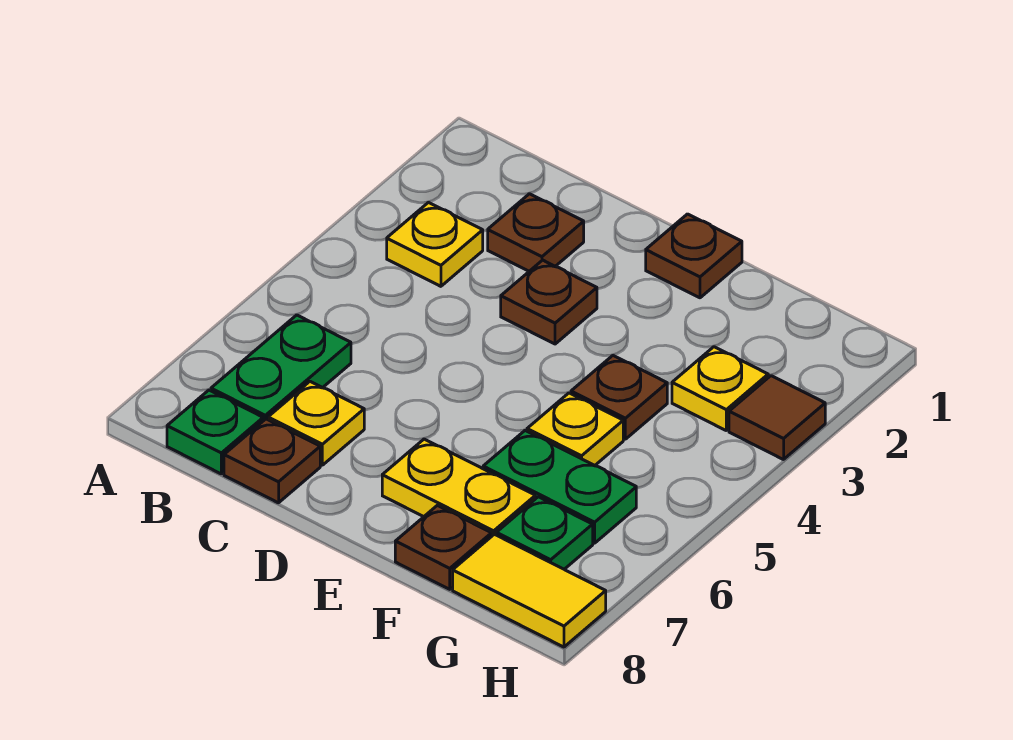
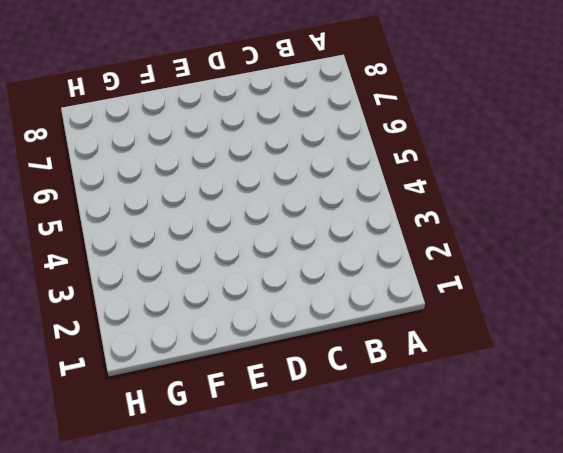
none -> yellow plate B3 level 1
none -> green plate B6:B7 level 1
none -> green plate B8 level 1

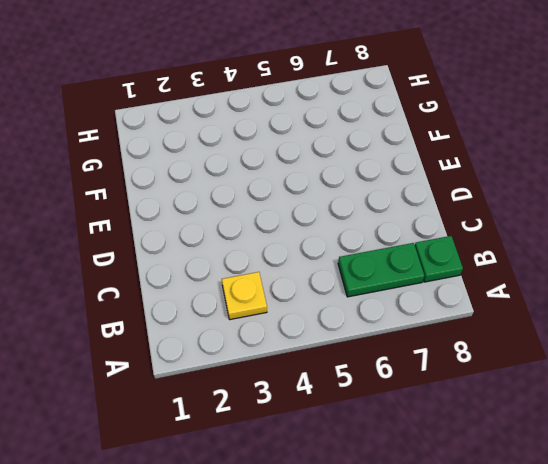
none -> brown plate C2 level 1
none -> yellow plate C7 level 1
none -> brown plate C8 level 1

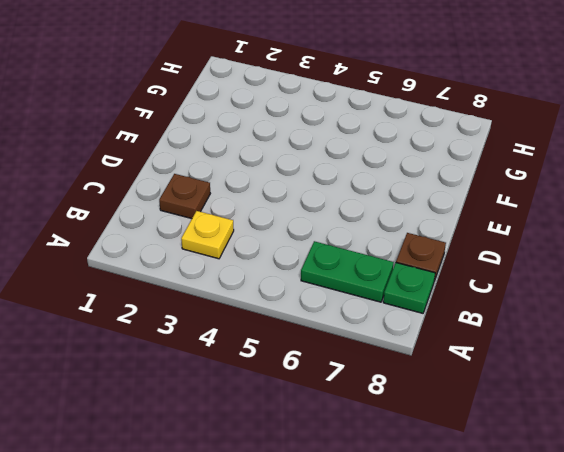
none -> yellow plate C7 level 1
none -> brown plate D3 level 1
none -> brown plate E1 level 1

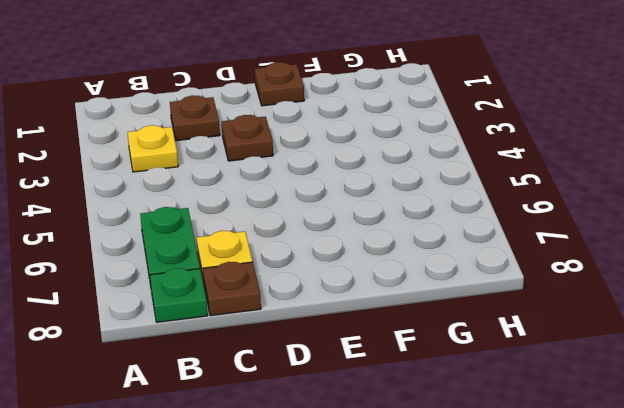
none -> yellow plate E7:F7 level 1
none -> brown plate F4 level 1
none -> yellow plate F5 level 1

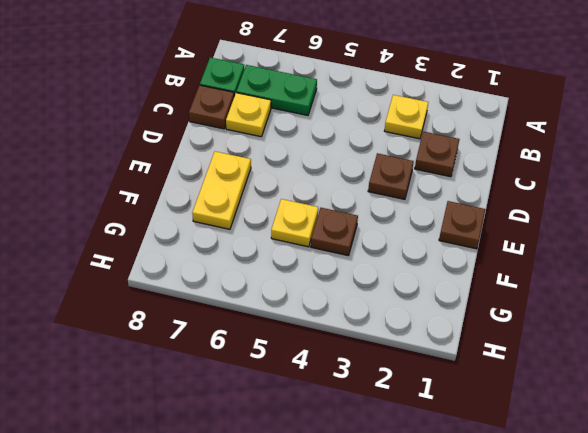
none -> green plate F6:G6 level 1
none -> brown plate F8 level 1
none -> yellow plate G3 level 1

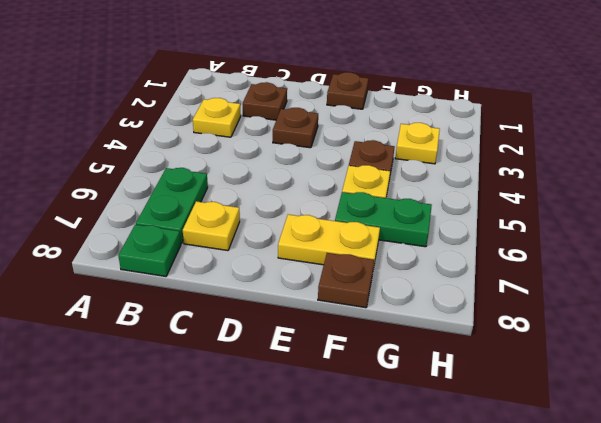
none -> brown plate C8 level 1
none -> green plate G7 level 1
none -> yellow tile G8:H8 level 1

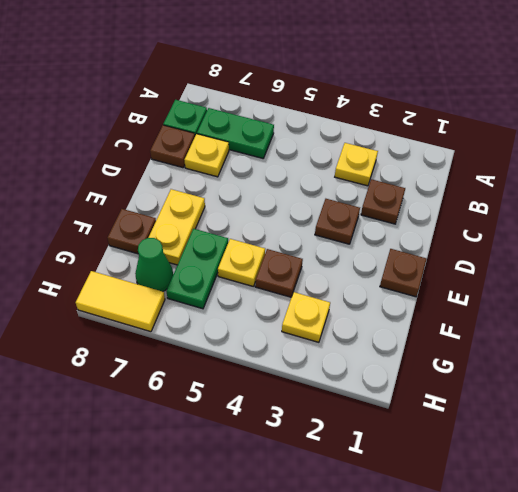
green cone G7 level 1 -> green plate G7 level 1
yellow tile H7:H8 level 1 -> yellow tile G8:H8 level 1
none -> brown tile H3 level 1

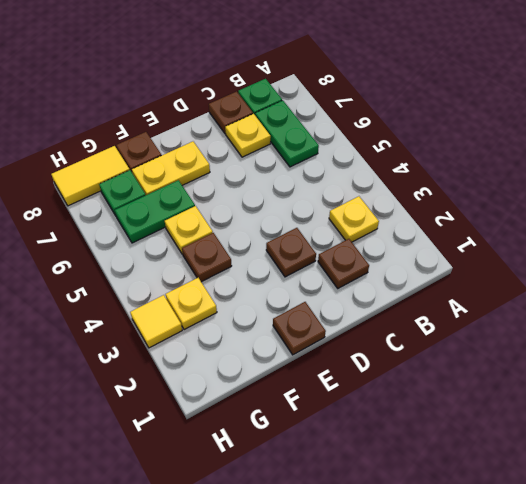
yellow tile H3 level 1 -> brown tile H3 level 1

